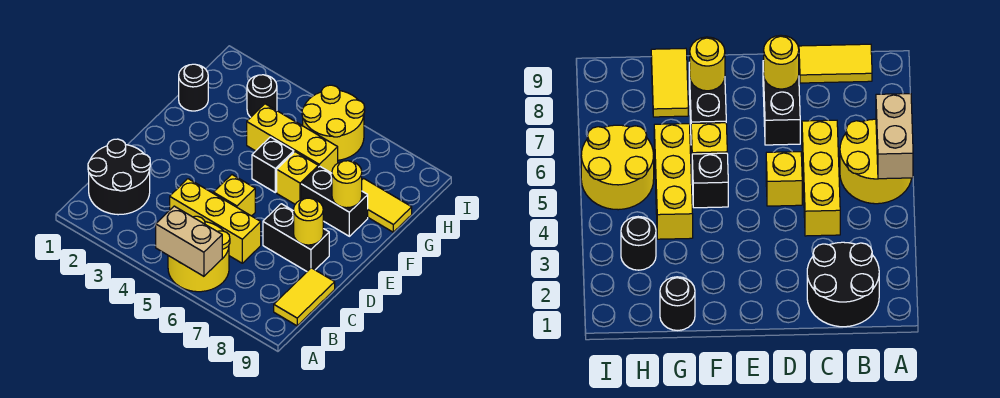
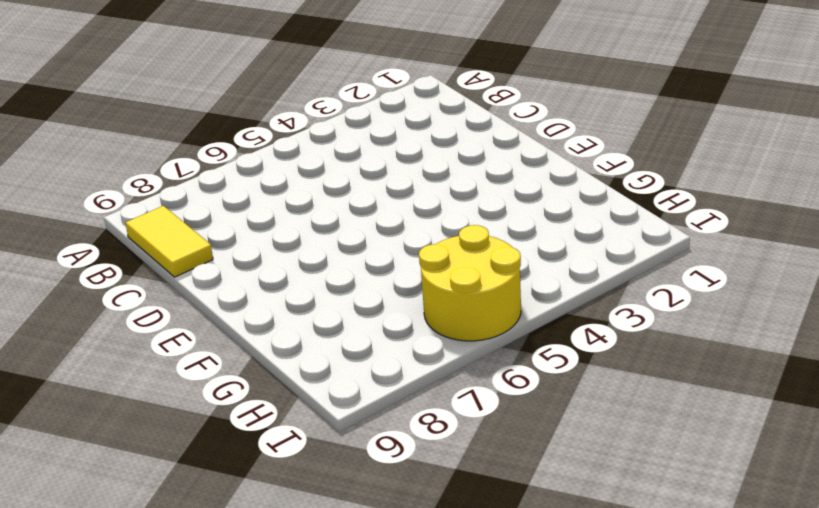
none -> yellow round brick A5:B6 level 1
none -> black round brick B1:C2 level 1
none -> yellow brick C4:C6 level 1

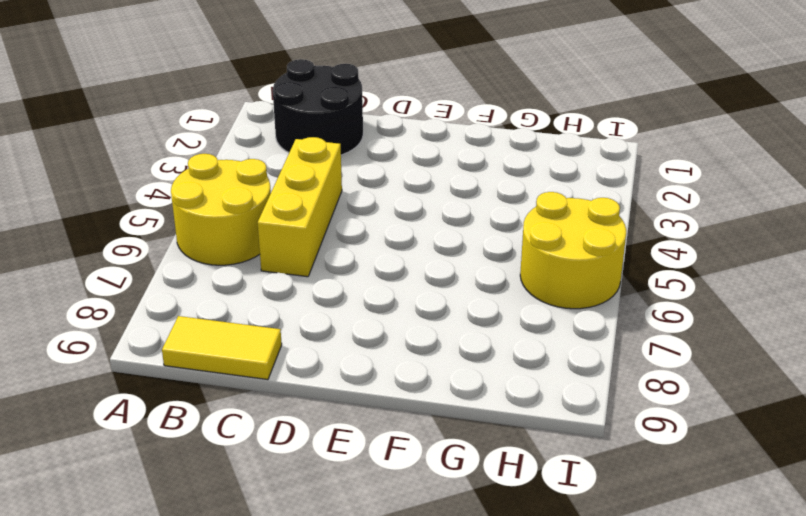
none -> yellow brick D5 level 1
none -> black brick D7:D8 level 1
none -> black brick F5 level 1

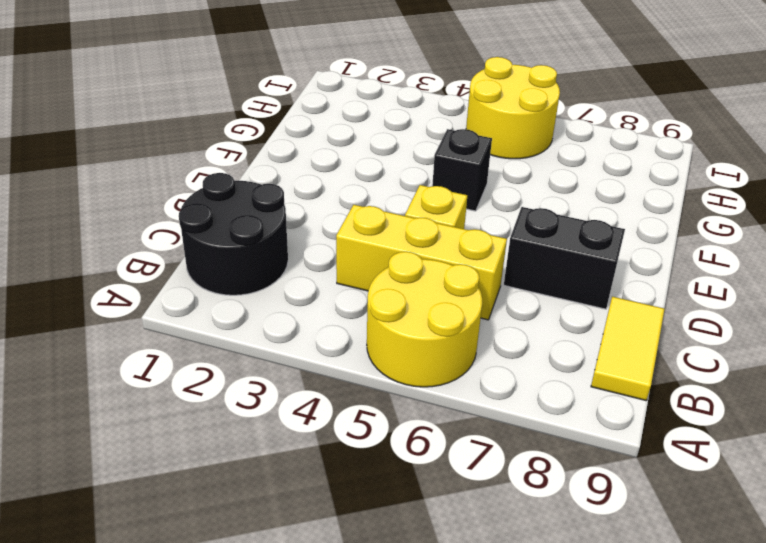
none -> yellow brick F6 level 1
none -> black brick F7:F8 level 1
none -> black round brick G1 level 1

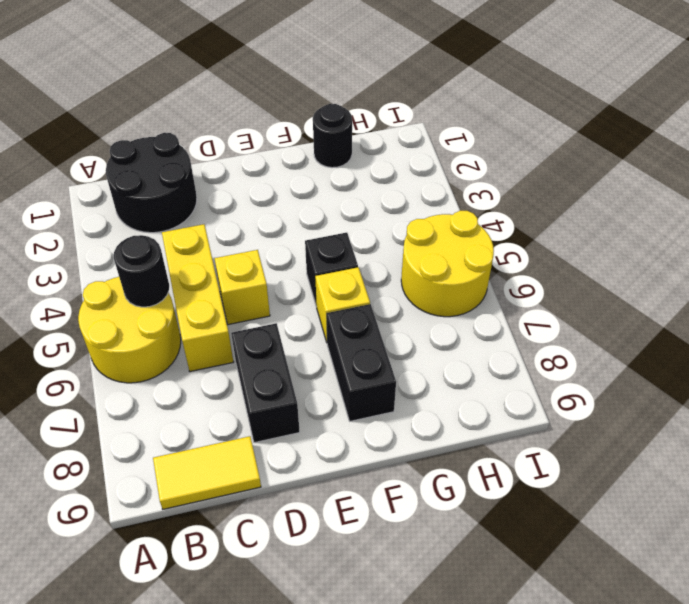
black round brick B5 level 2 -> black round brick H3 level 1
none -> yellow brick G4:G6 level 1
none -> yellow tile G8:G9 level 1
none -> tan brick A5:A6 level 2

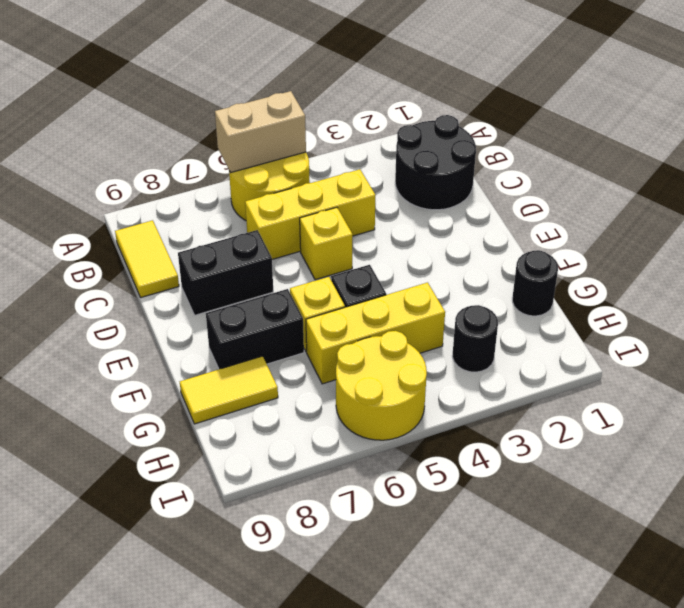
none -> yellow round brick D8 level 2
none -> yellow round brick F8 level 2

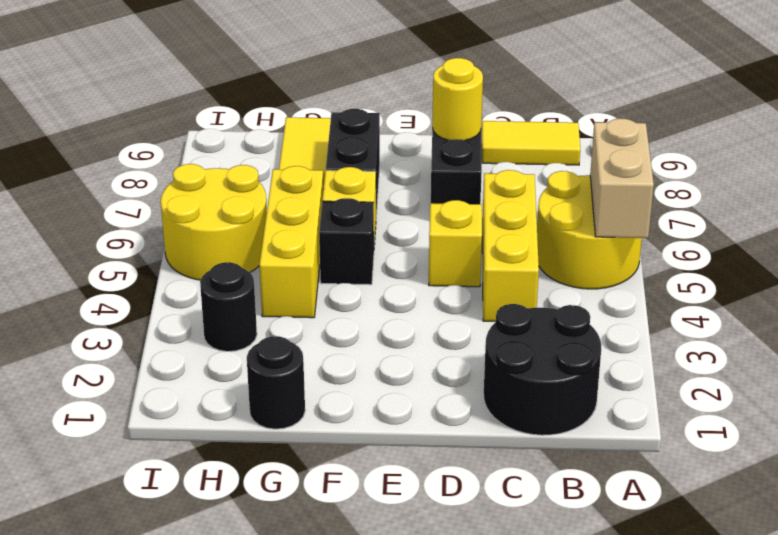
none -> yellow round brick F8 level 2

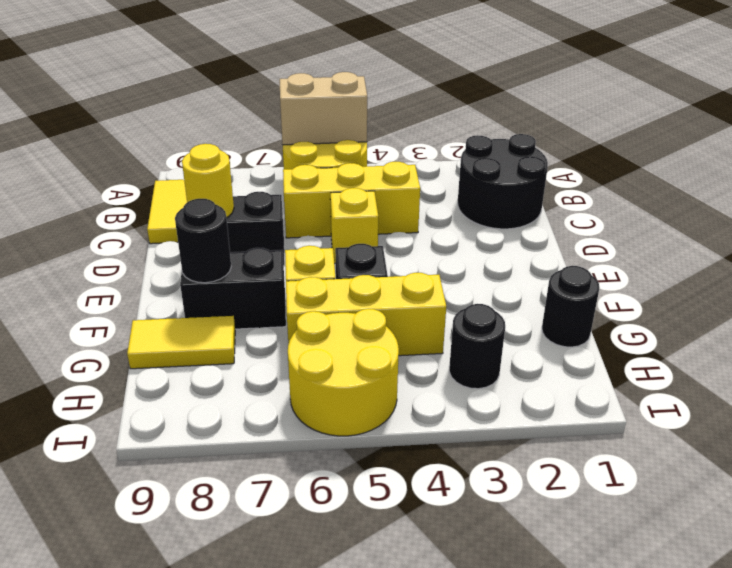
black round brick F8 level 2 -> yellow round brick F8 level 2

